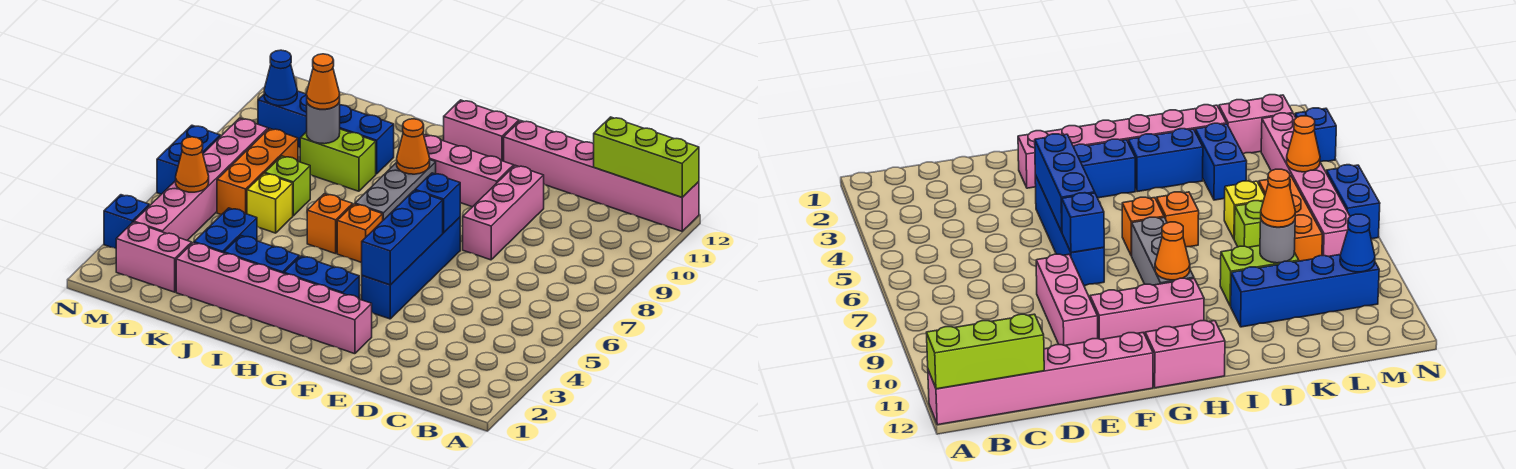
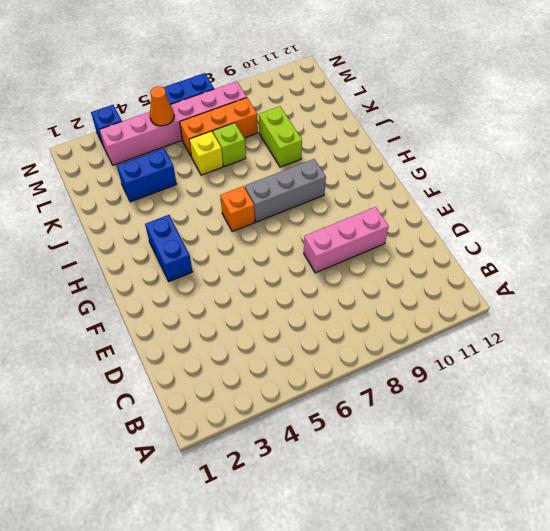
none -> pink brick A12:F12 level 1
none -> pink brick F2:K2 level 1
none -> blue brick F4:F7 level 1

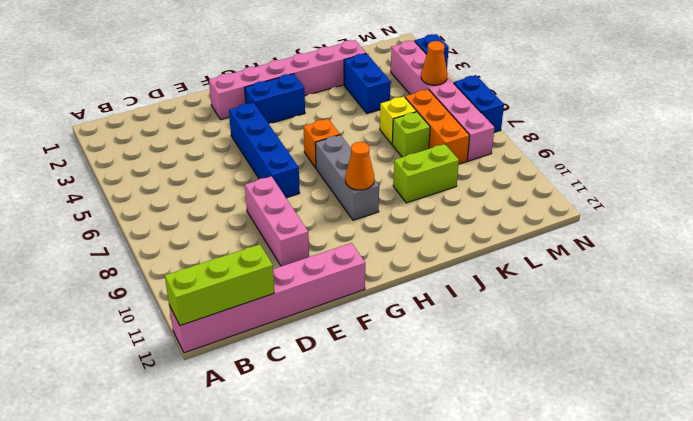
none -> pink brick F10:H10 level 1
none -> pink brick G12:H12 level 1
none -> blue brick I3:J3 level 1

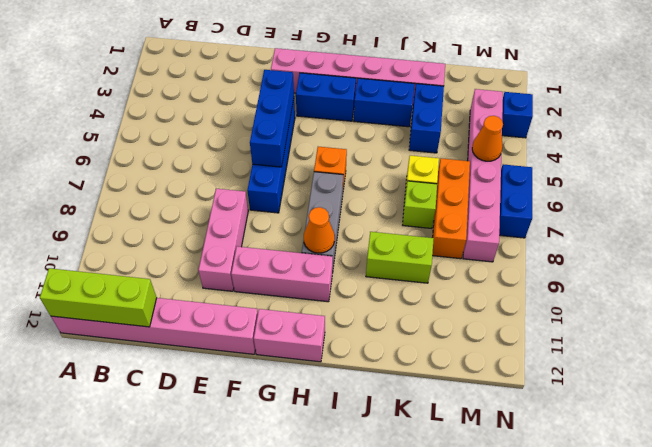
none -> orange brick I6 level 1
none -> blue brick J10:M10 level 1
none -> pink brick L2:M2 level 1

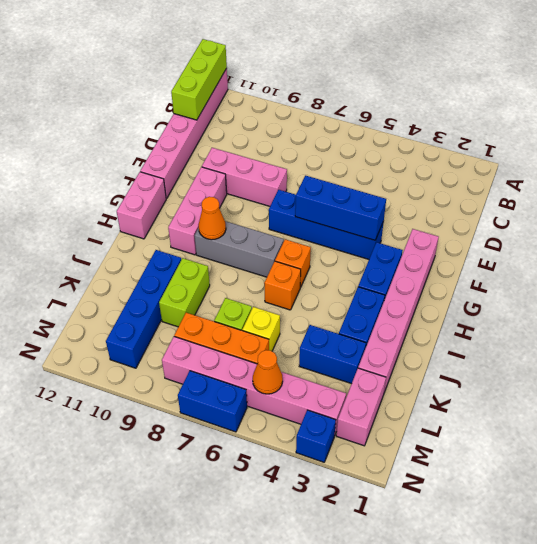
none -> blue brick F7 level 2
none -> grey round brick K9 level 2
none -> blue cone M10 level 2

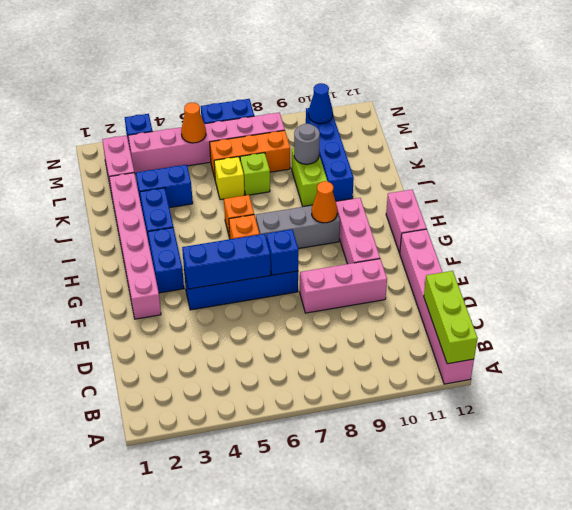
none -> orange cone K9 level 3

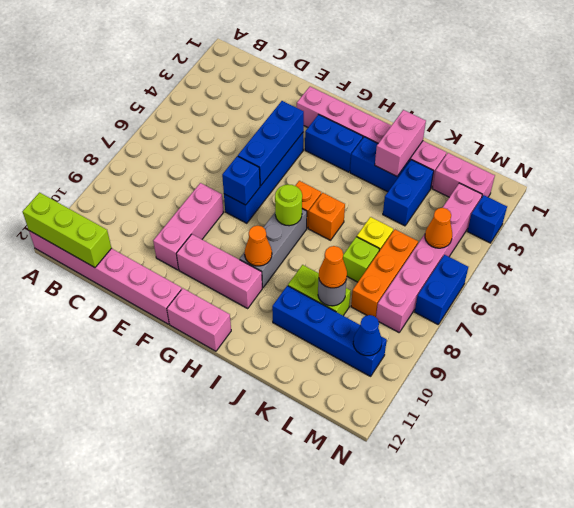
lime round brick H7 level 2 -> none
pink brick J2:J3 level 2 -> none

